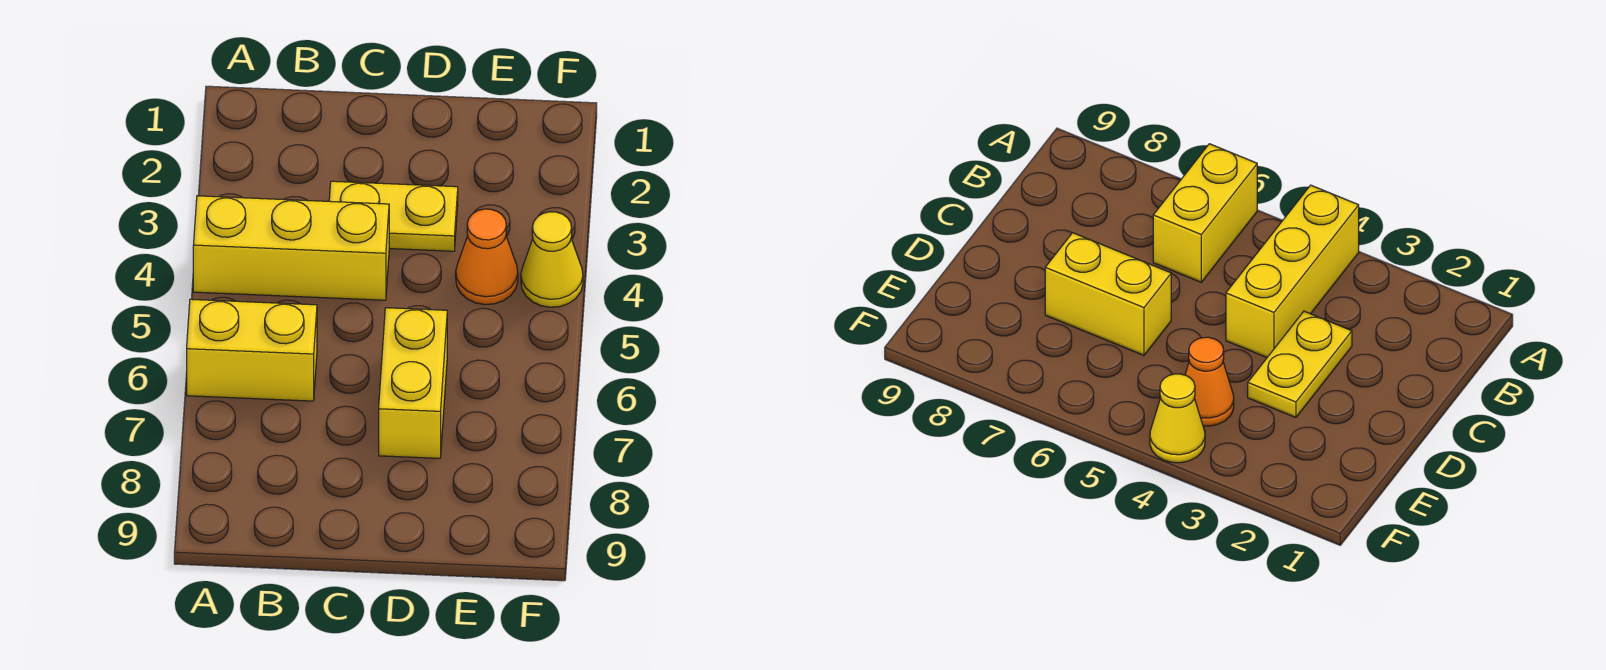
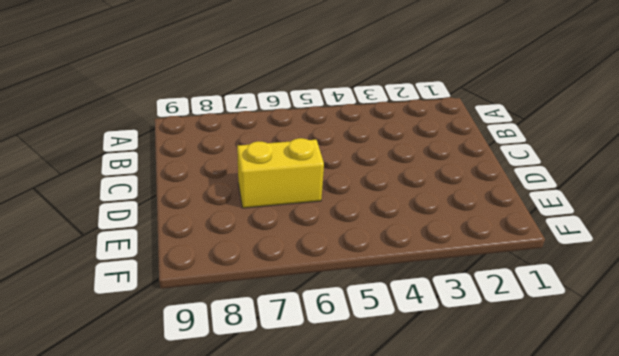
none -> yellow brick A4:C4 level 1
none -> yellow brick A6:B6 level 1

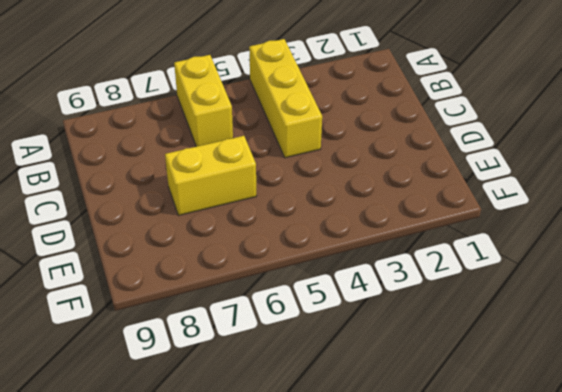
none -> yellow plate C3:D3 level 1
none -> orange cone E4 level 1

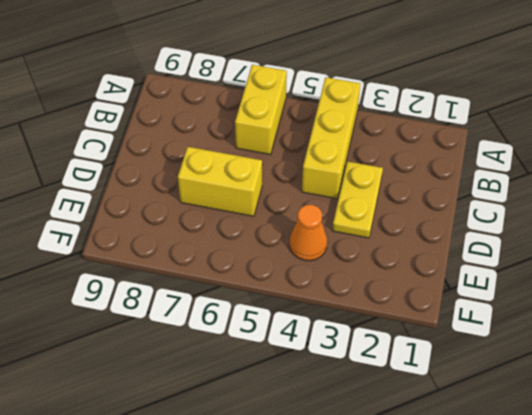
none -> yellow cone F4 level 1

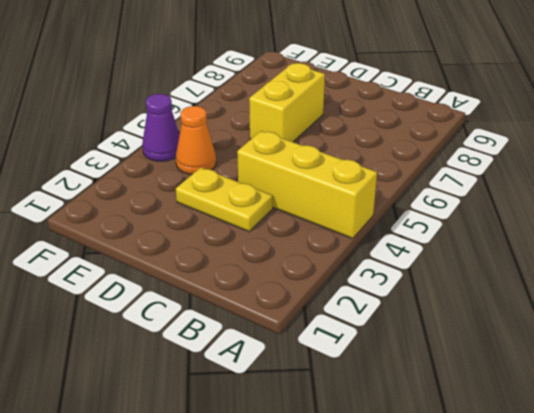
purple cone F4 level 1 -> yellow cone F4 level 1
none -> yellow brick A6:B6 level 1

